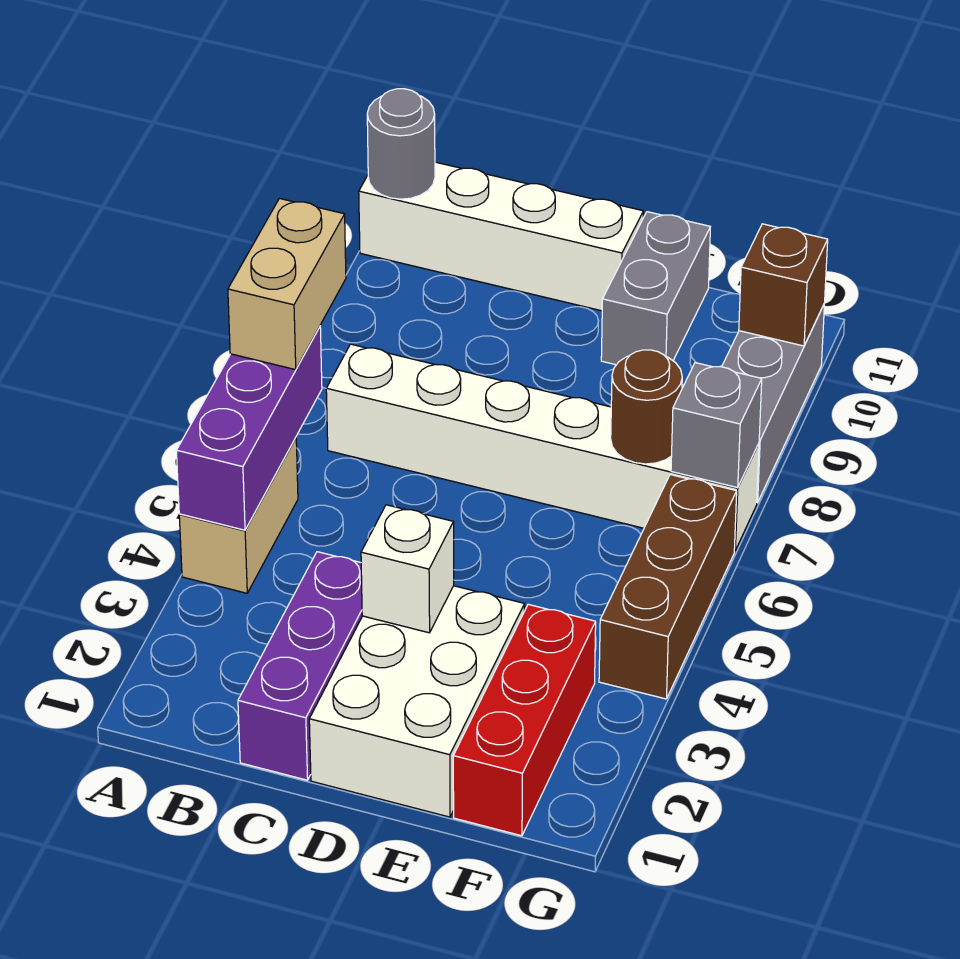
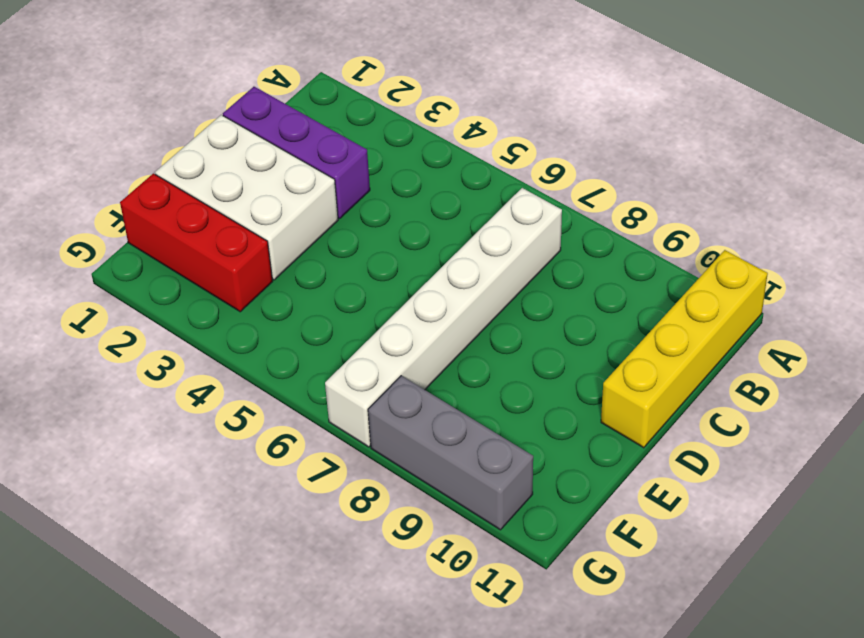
yellow brick A11:D11 level 1 -> white brick A11:D11 level 1
none -> tan brick A4:A5 level 1
none -> grey brick E10:E11 level 1
none -> brown brick G4:G6 level 1

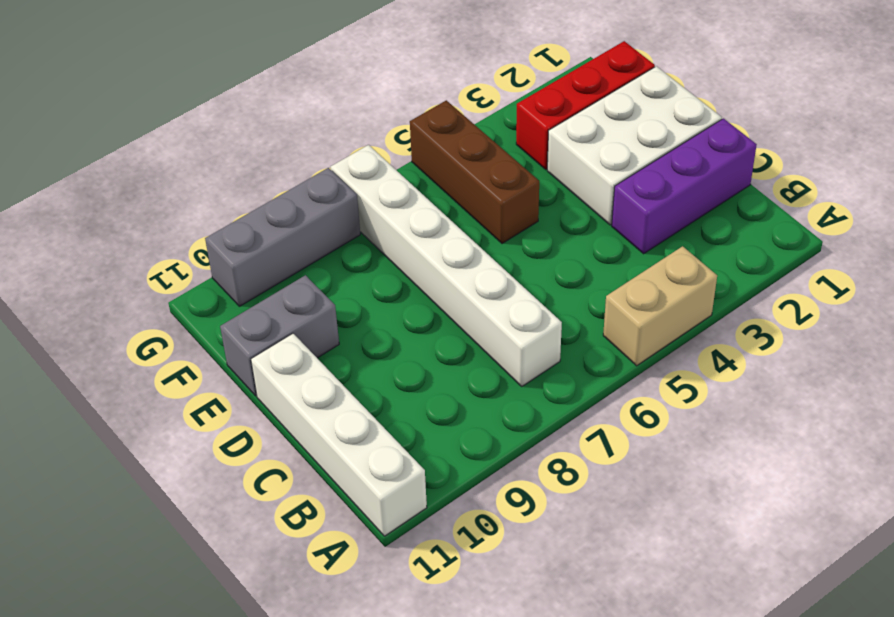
brown brick E5:G5 level 1 -> brown brick G4:G6 level 1
none -> purple brick A4:A6 level 2
none -> grey round brick A11 level 2
none -> white brick D3 level 2

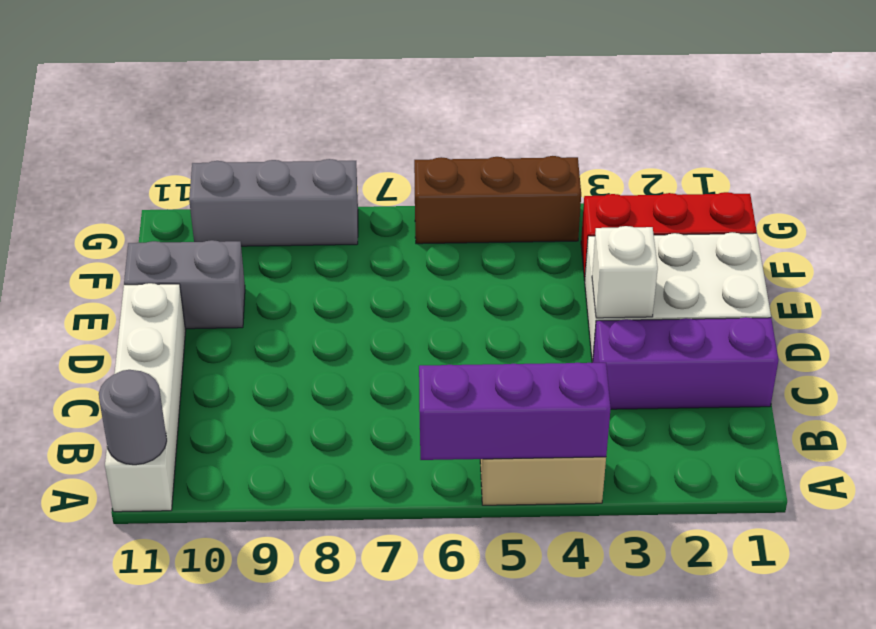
none -> white brick B7:G7 level 1
none -> brown round brick F7 level 2
none -> grey brick G7 level 2

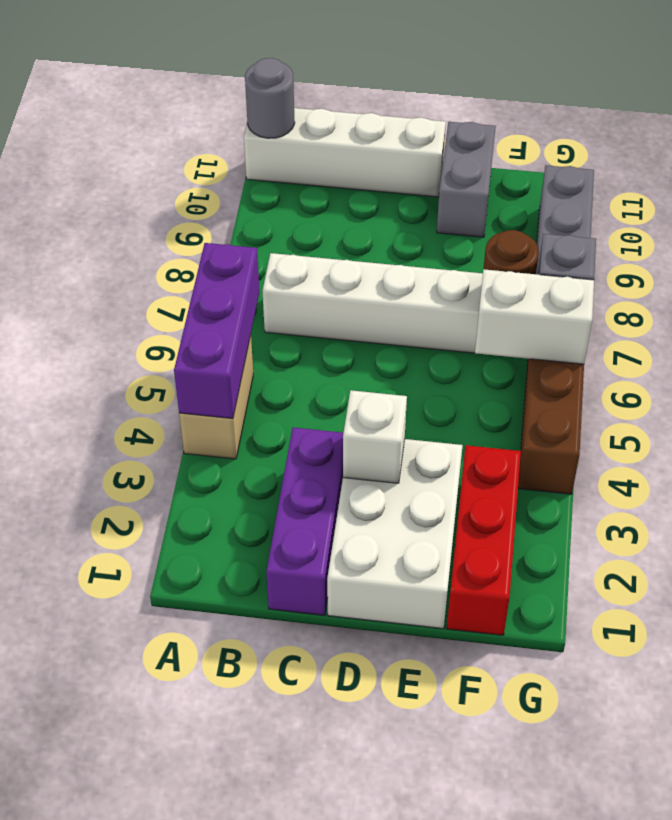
white brick F6:G6 level 2 -> none
none -> brown brick G10 level 2
none -> tan brick A6:A7 level 3

